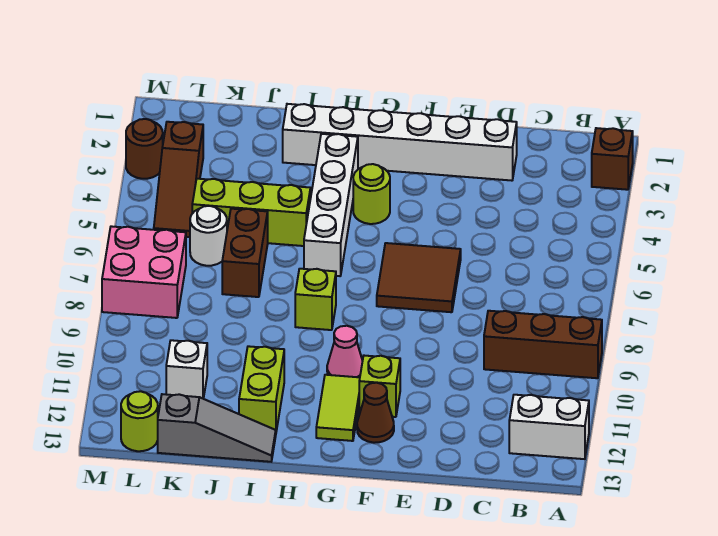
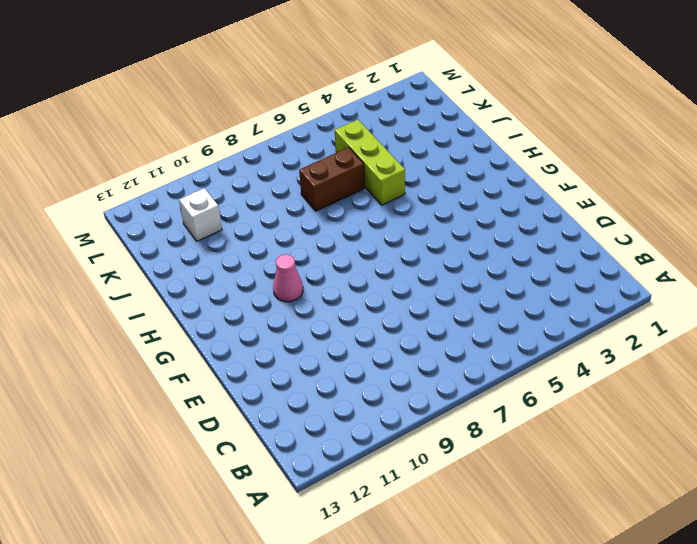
none -> brown brick A2 level 1
none -> brown brick A9:C9 level 1
none -> white brick A12:B12 level 1

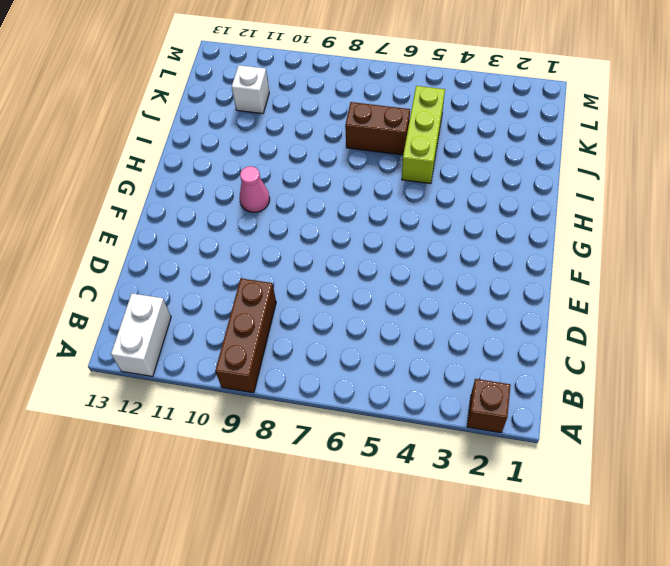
none -> white brick D2:I2 level 1
none -> brown tile E6:F7 level 1
none -> lime brick F11 level 1

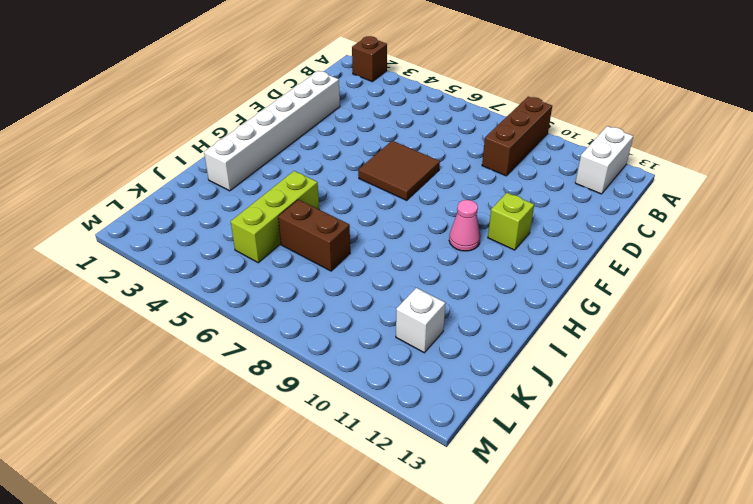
none -> brown cone F12 level 1
none -> lime round brick G4 level 1
none -> lime tile G11:G12 level 1

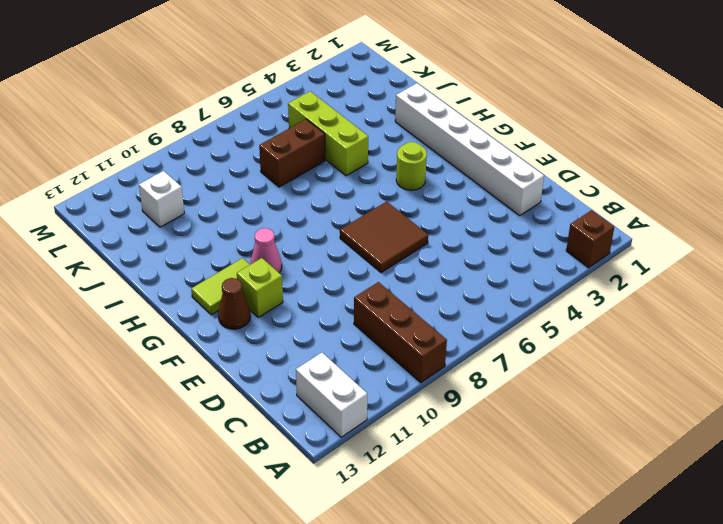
none -> white brick H3:H6 level 1
none -> lime brick H8 level 1
none -> lime brick I11:I12 level 1

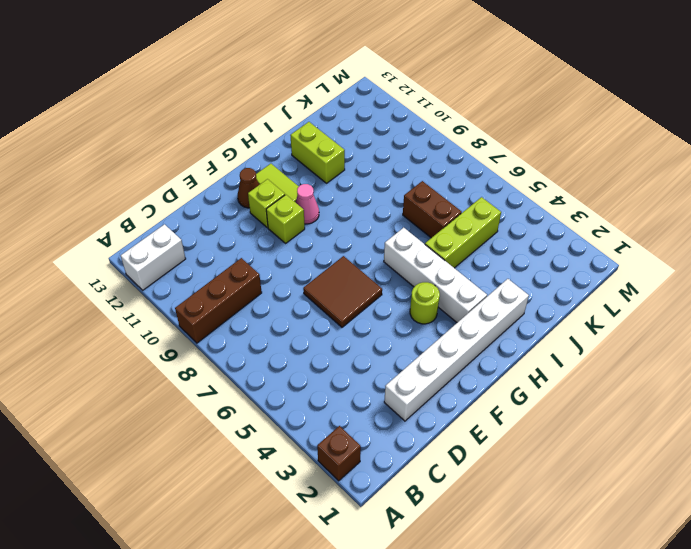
lime brick F10 level 1 -> lime brick H8 level 1
none -> grey slope I13:K13 level 1 top K
none -> white round brick K6 level 1
none -> white brick K11 level 1

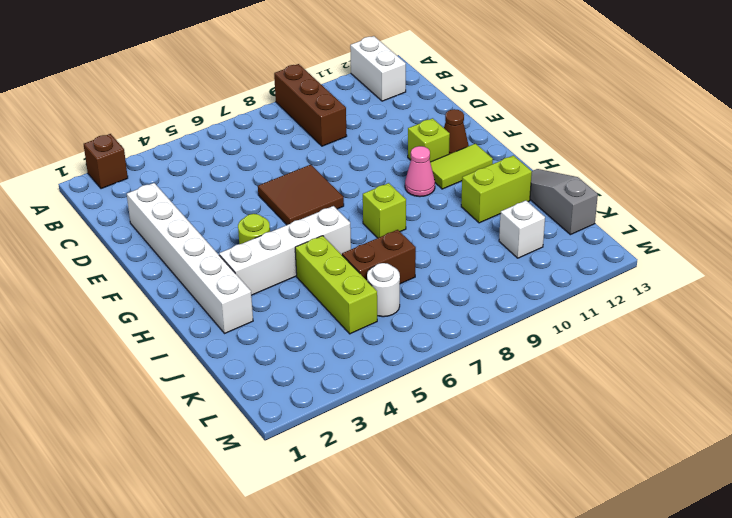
none -> brown slope L3:L5 level 1 top 3
none -> pink brick L7:M8 level 1
none -> lime round brick L13 level 1

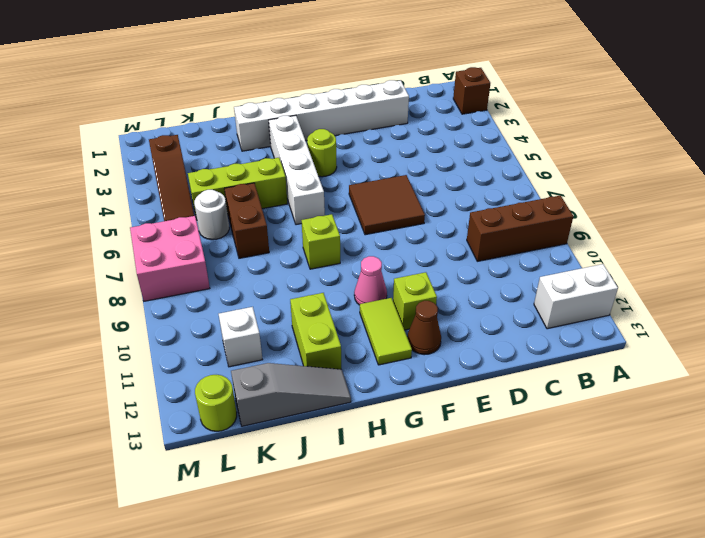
none -> brown round brick M3 level 1

